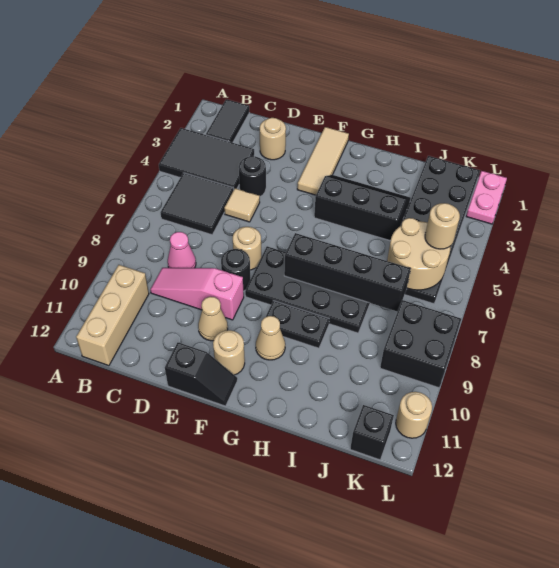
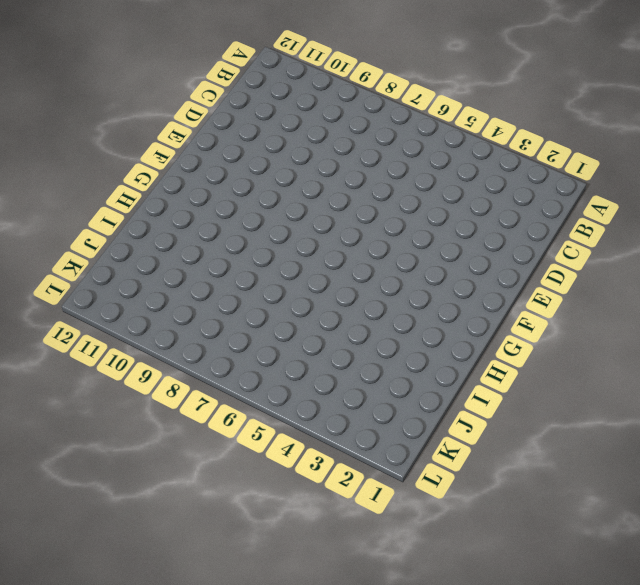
none -> black tile A3:C4 level 1
none -> black tile B1:B2 level 1
none -> black tile B5:C6 level 1

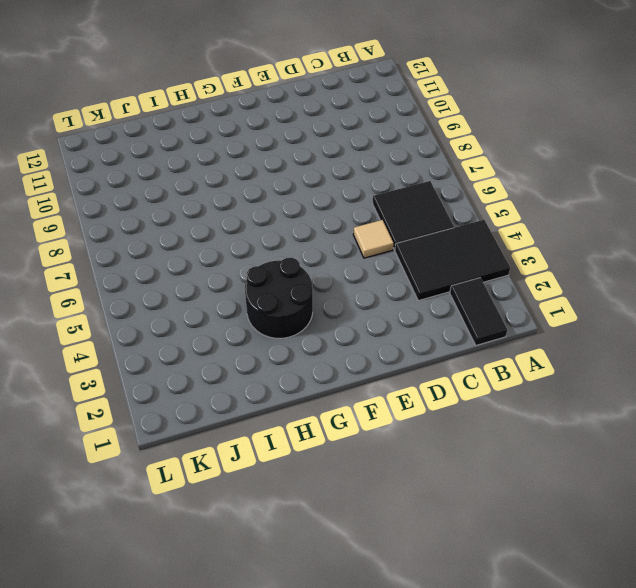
black round brick G3:H4 level 1 -> black slope G3:I4 level 1 top 4
none -> tan brick B10:B12 level 1
none -> pink cone C8 level 1
none -> pink slope C9:E9 level 1 top E

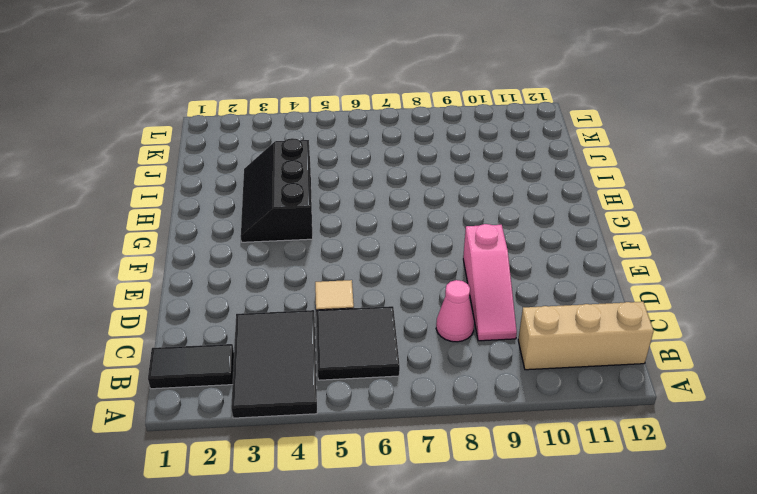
none -> tan round brick D2 level 1
none -> black round brick D4 level 1
none -> tan round brick E7 level 1

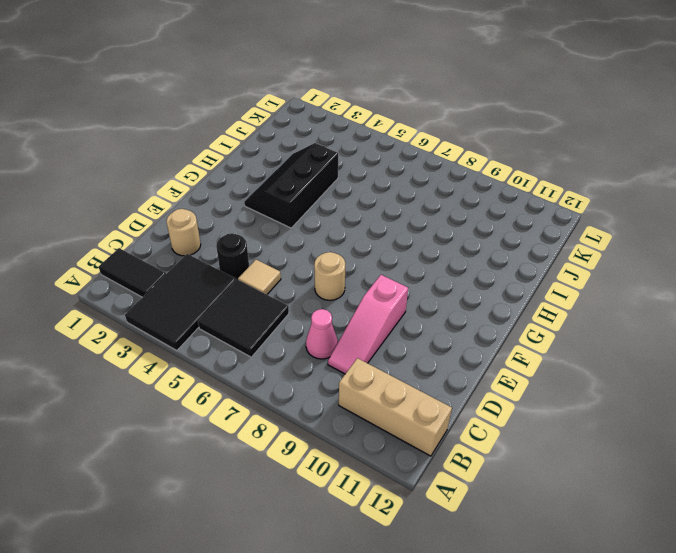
none -> black round brick E8 level 1
none -> tan cone E10 level 1
none -> black slope E12:F12 level 1 top E

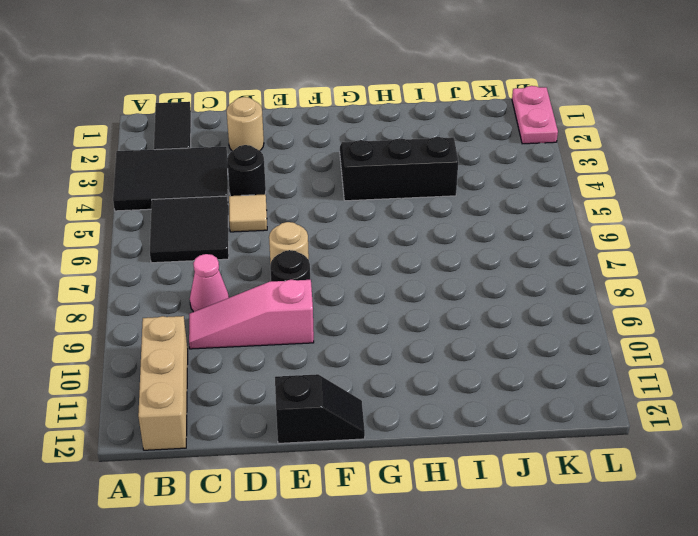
none -> tan cone E10 level 1
none -> tan tile F1:F3 level 1
none -> black plate F7:I8 level 1

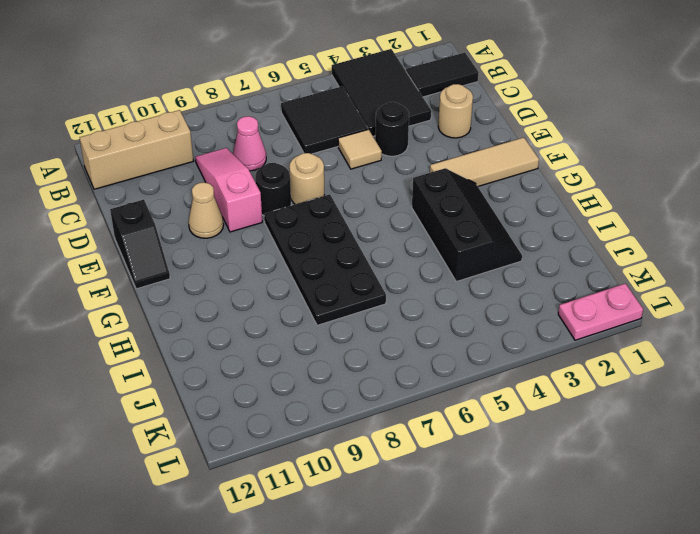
none -> tan round brick F11 level 1
none -> black plate G9:H9 level 1
none -> tan cone G10 level 1

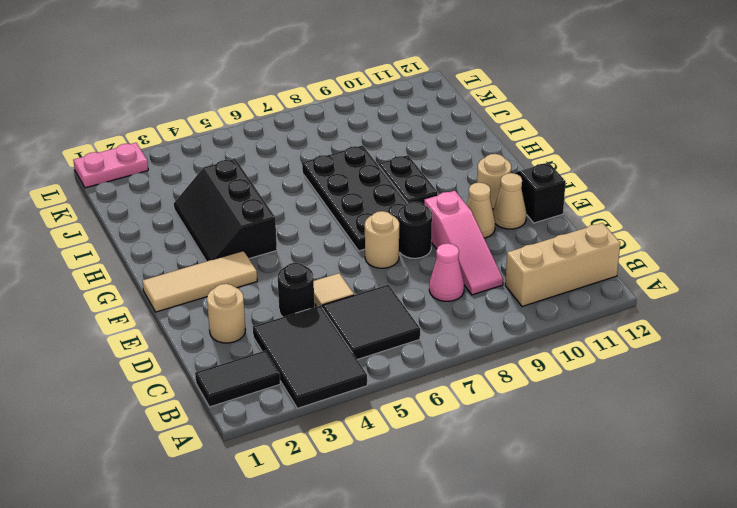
tan cone E11 level 1 -> tan cone G10 level 1
none -> black plate J1:K6 level 1
none -> black brick K8:L9 level 1
none -> black brick K12 level 1

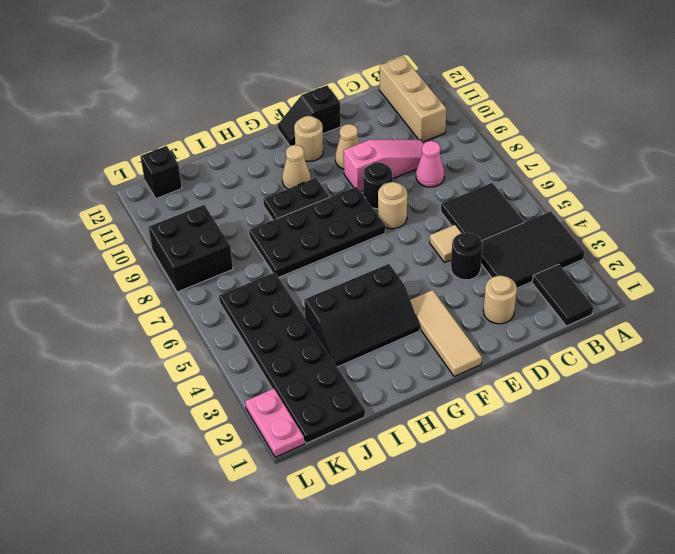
none -> tan round brick L11 level 1
none -> black brick G7:J7 level 2
none -> tan round brick J5:K6 level 2

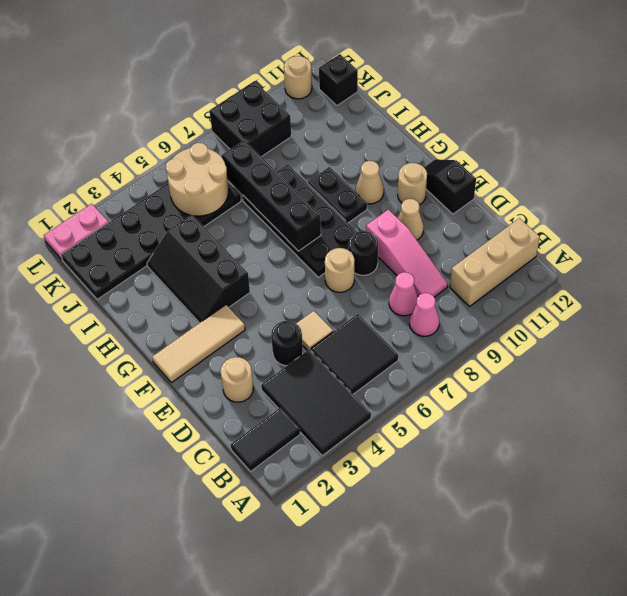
pink cone B8 level 1 -> none
none -> tan round brick K5 level 3

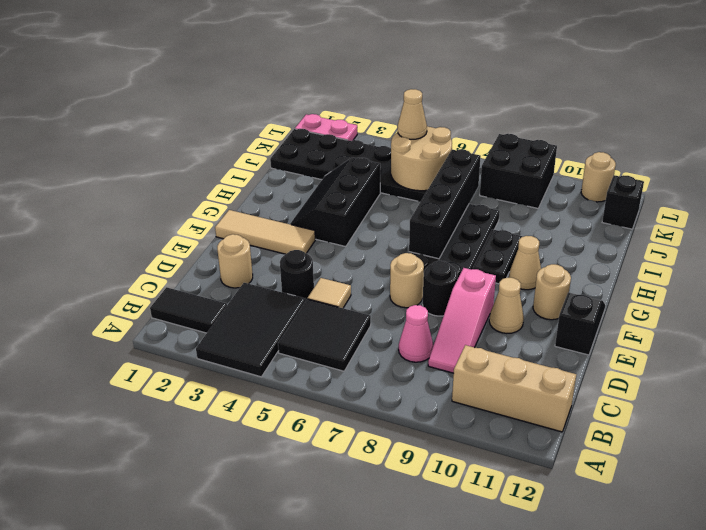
tan cone K5 level 3 -> tan round brick K5 level 3

